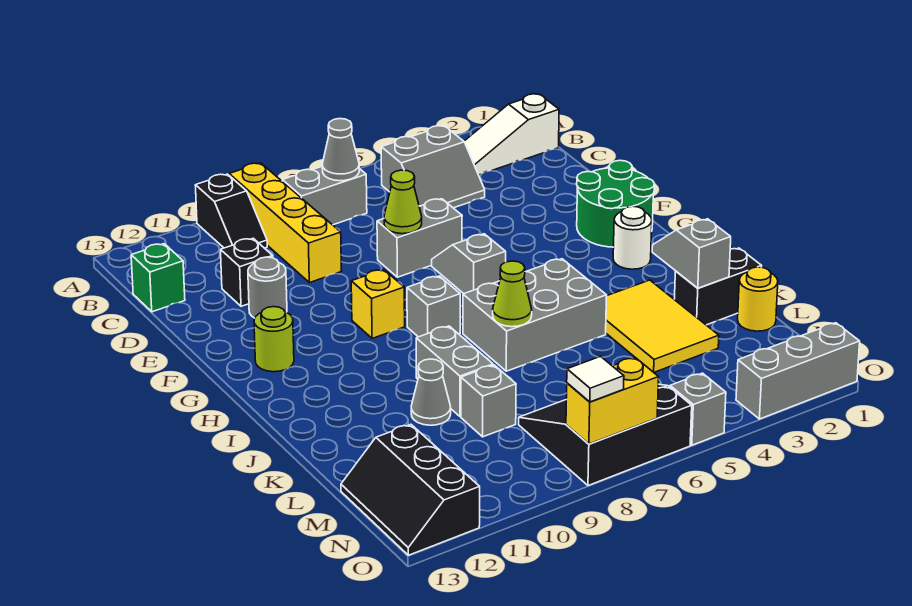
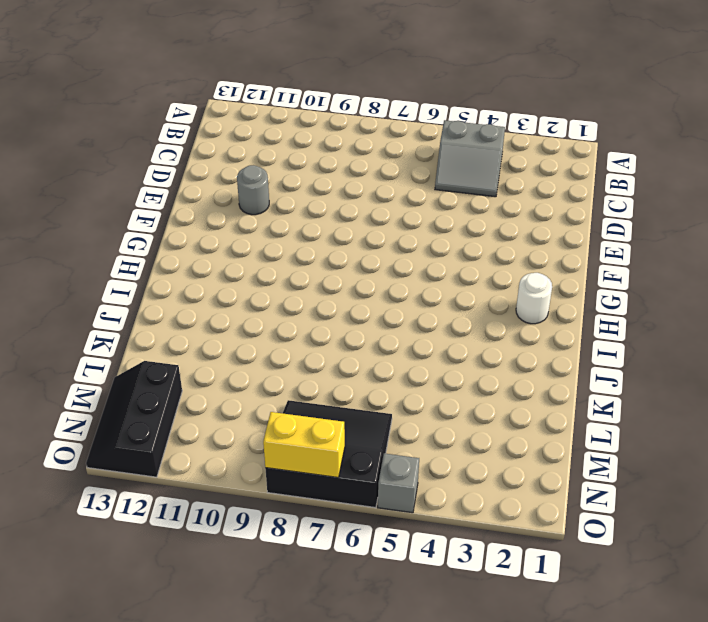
none -> yellow brick A9:D9 level 1
none -> black slope A10:B10 level 1 top A
none -> white slope B1:B3 level 1 top 1
none -> grey brick B7:B8 level 1

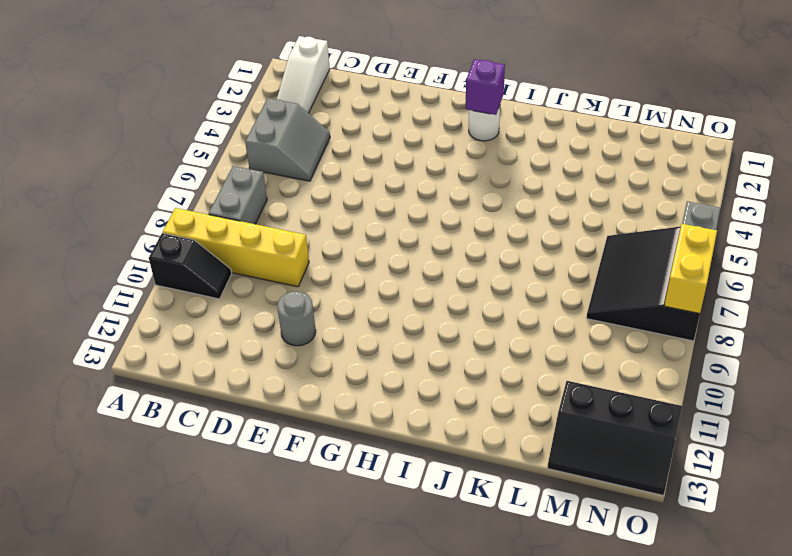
purple brick H2 level 2 -> none
none -> green brick C13 level 1
none -> black brick D11 level 1
none -> grey brick E6:E7 level 1
none -> green round brick F1:G2 level 1

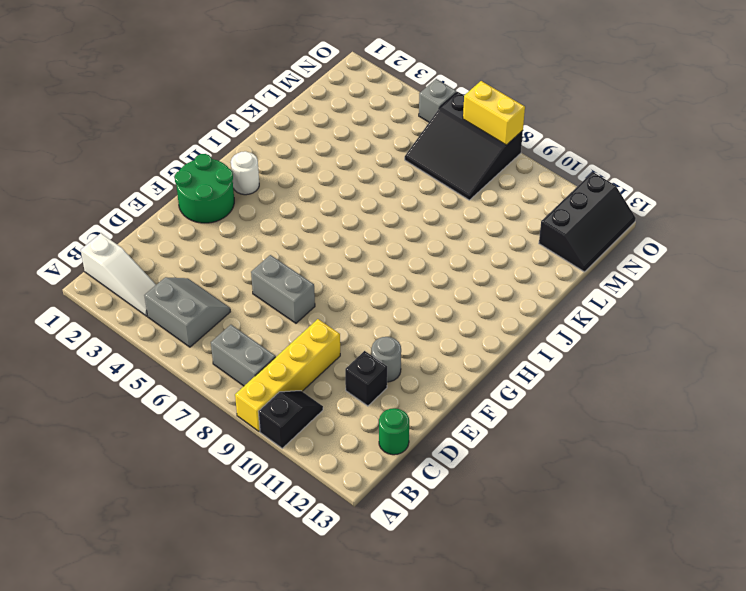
green round brick C13 level 1 -> green brick C13 level 1
none -> grey slope F6:G6 level 1 top G
none -> yellow brick G9 level 1
none -> lime round brick G12 level 1
none -> grey brick H8 level 1

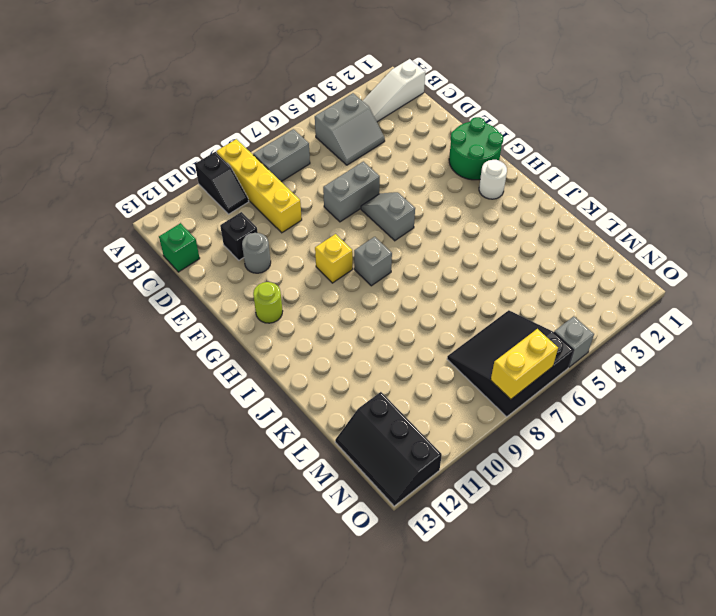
none -> grey brick I5:J7 level 1
none -> yellow tile J3:L4 level 1
none -> grey brick J9:K9 level 1
none -> black brick K1:K2 level 1

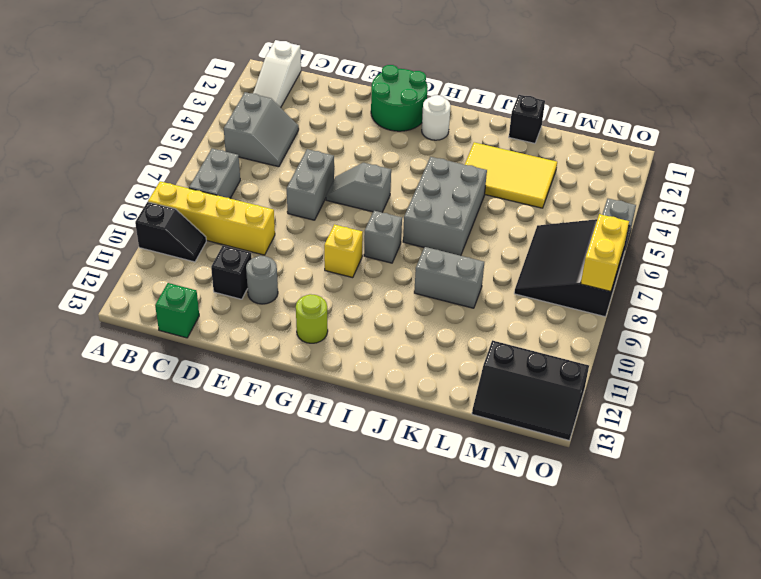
black brick K1 level 1 -> black brick K1:K2 level 1
none -> grey cone K10 level 1
none -> yellow round brick L1 level 1
none -> grey brick L9 level 1
none -> grey brick O1:O3 level 1

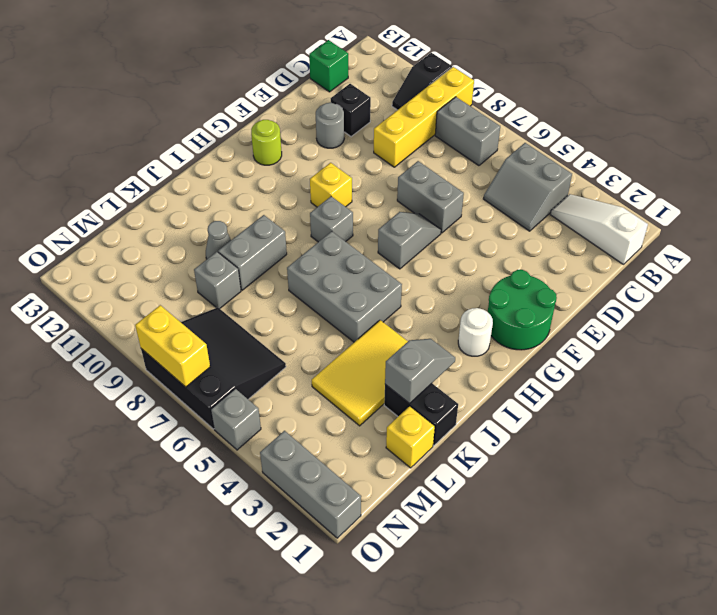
yellow brick L1 level 1 -> yellow round brick L1 level 1
none -> black slope M12:O13 level 1 top 12
none -> grey cone B7 level 2
none -> lime cone E7 level 2
none -> lime cone J7 level 2

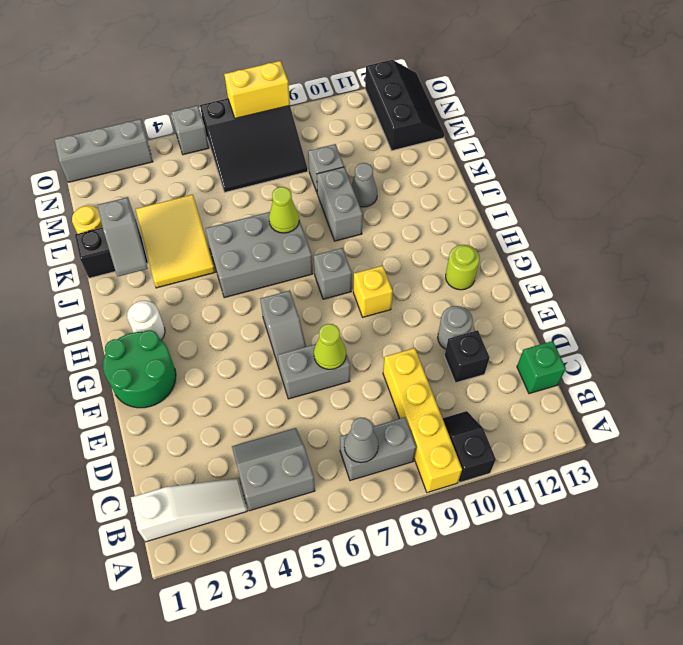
none -> white tile O8 level 3

